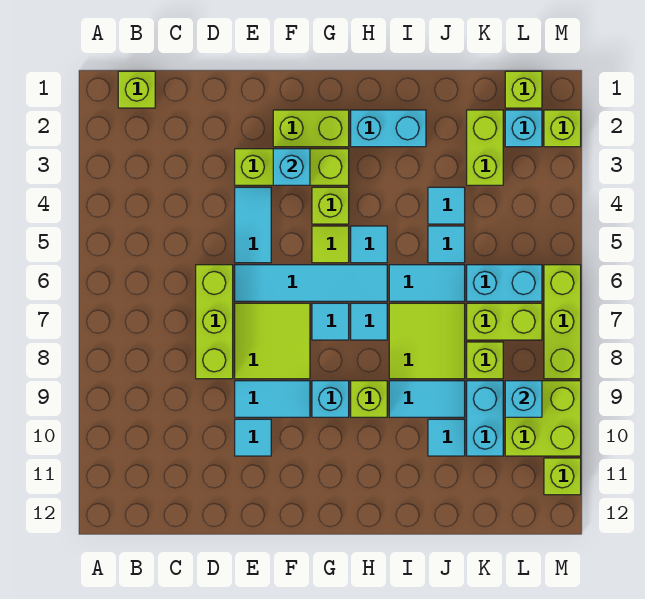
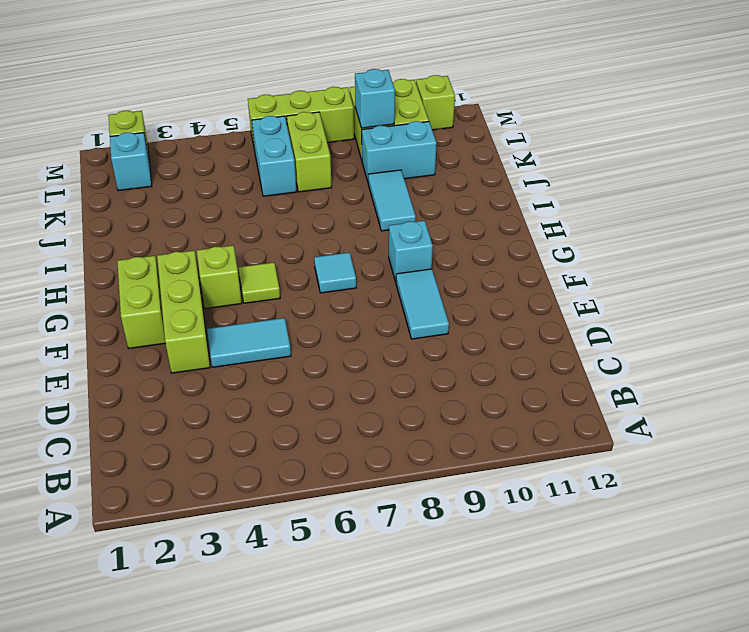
none -> lime brick B1 level 1
none -> lime brick D6:D8 level 1
none -> cyan tile E6:H6 level 1
none -> lime tile E7:F8 level 1

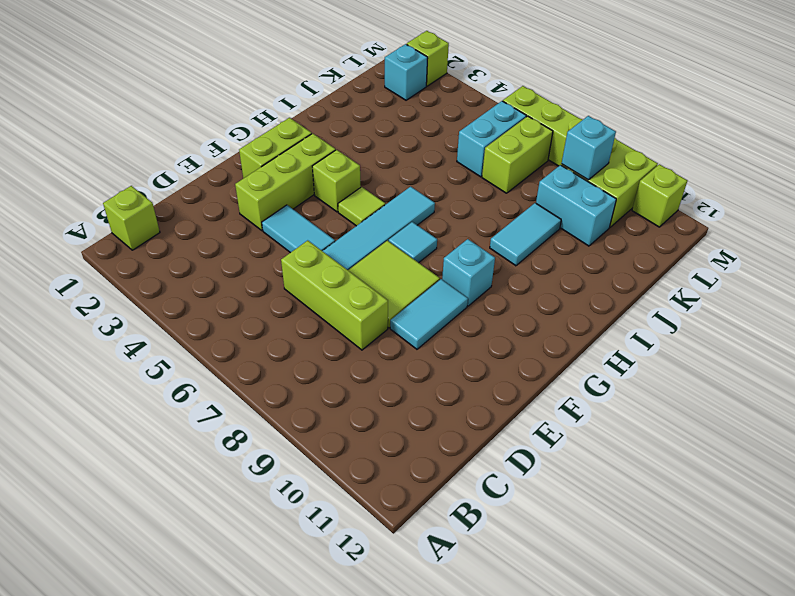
none -> cyan tile E10 level 1
none -> cyan brick H2:I2 level 1
none -> cyan tile H5 level 1
none -> cyan tile H7 level 1

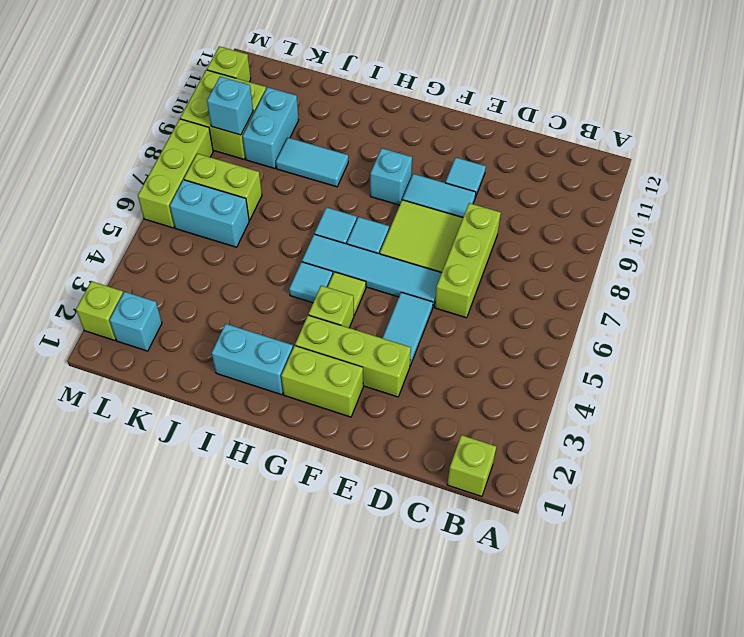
none -> lime brick H9 level 1
none -> cyan tile I6:J6 level 1
none -> lime tile I7:J8 level 1
none -> cyan tile J4 level 1

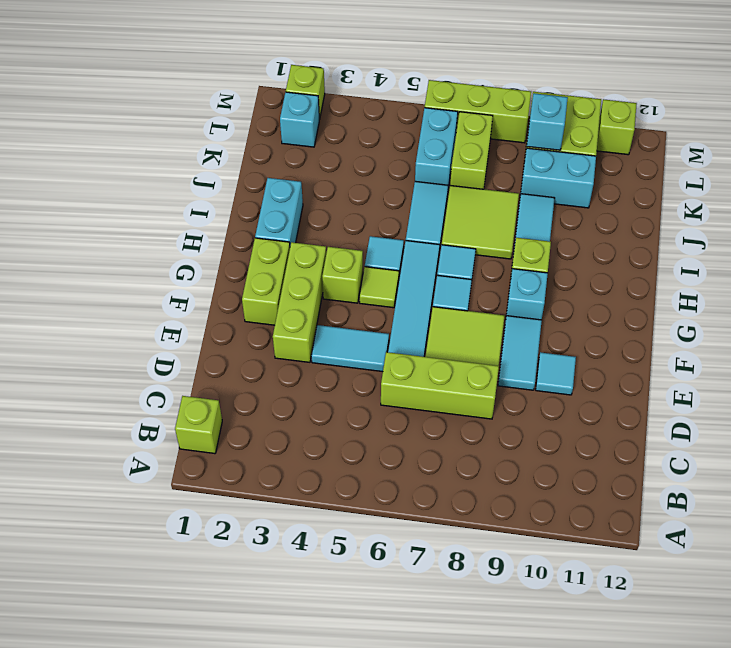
none -> cyan tile J4 level 1
none -> cyan tile J5 level 1
none -> cyan tile J10 level 1
none -> lime brick K2:K3 level 1

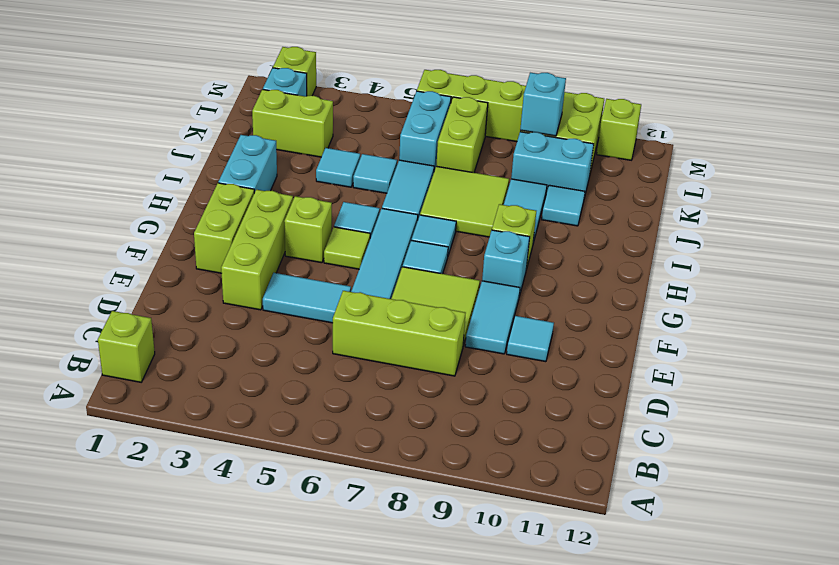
none -> lime brick K8 level 1
none -> lime brick L1 level 1
none -> cyan brick F3 level 2

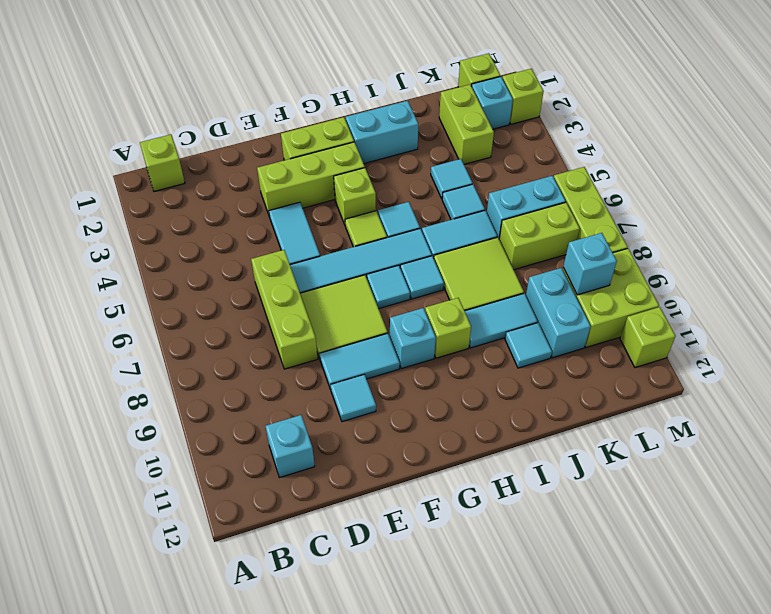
cyan brick C11 level 1 -> cyan brick F3 level 2
none -> lime brick K8 level 1

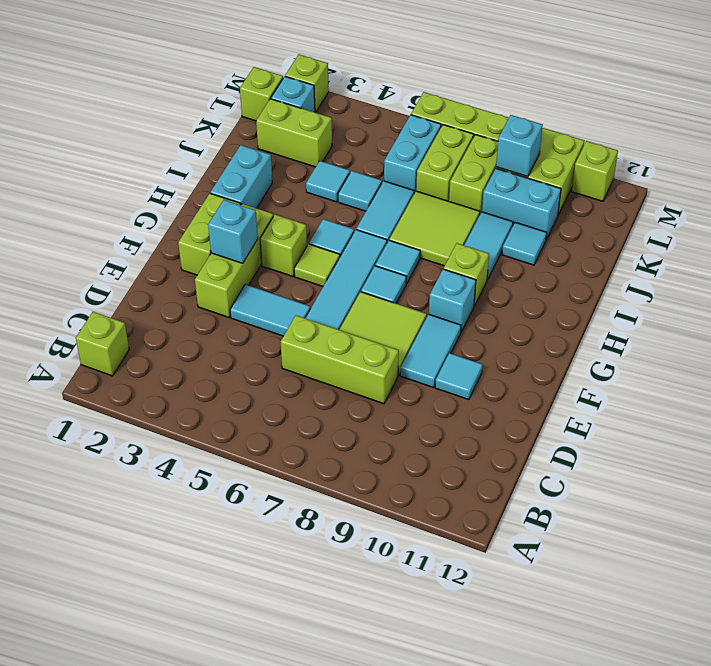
lime brick K8:L8 level 1 -> lime brick K8 level 1

